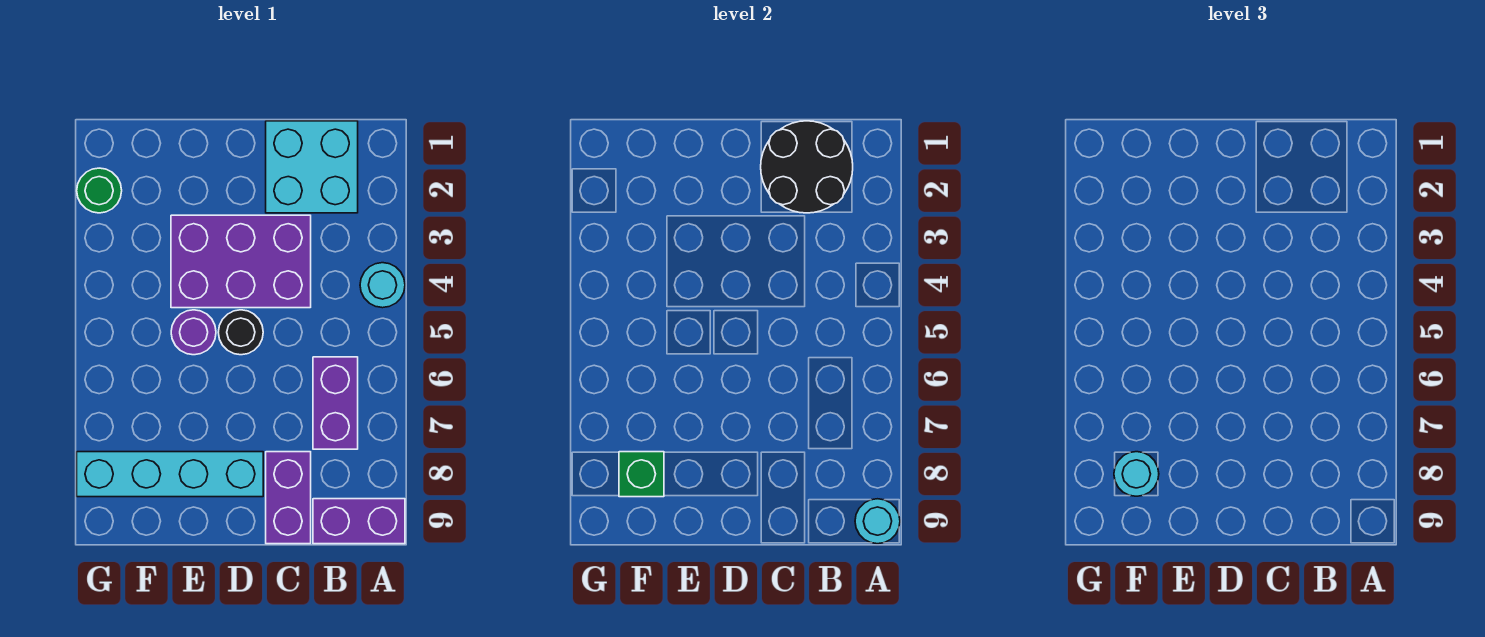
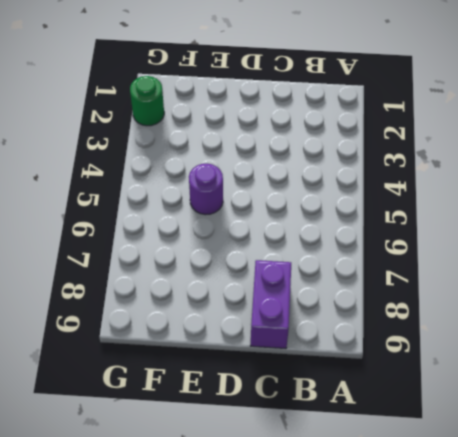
none -> cyan round brick A4 level 1
none -> purple brick A9:B9 level 1
none -> cyan brick B1:C2 level 1

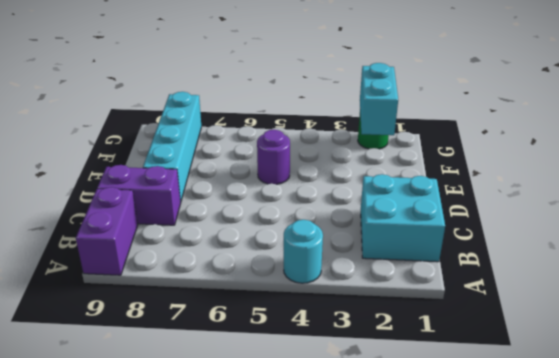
cyan brick F2:G2 level 2 -> none
none -> purple brick B6:B7 level 1
none -> purple brick C3:E4 level 1
none -> black round brick D5 level 1

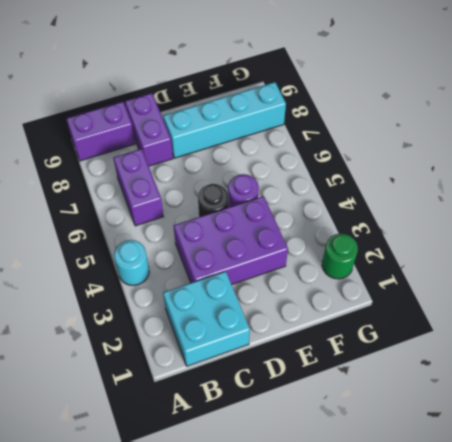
none -> cyan round brick A9 level 2
none -> black round brick B1:C2 level 2
none -> green brick F8 level 2

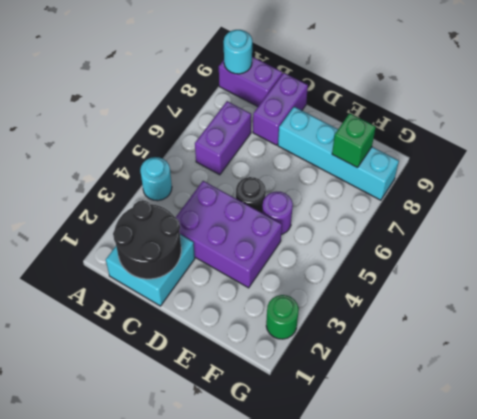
none -> cyan round brick F8 level 3

